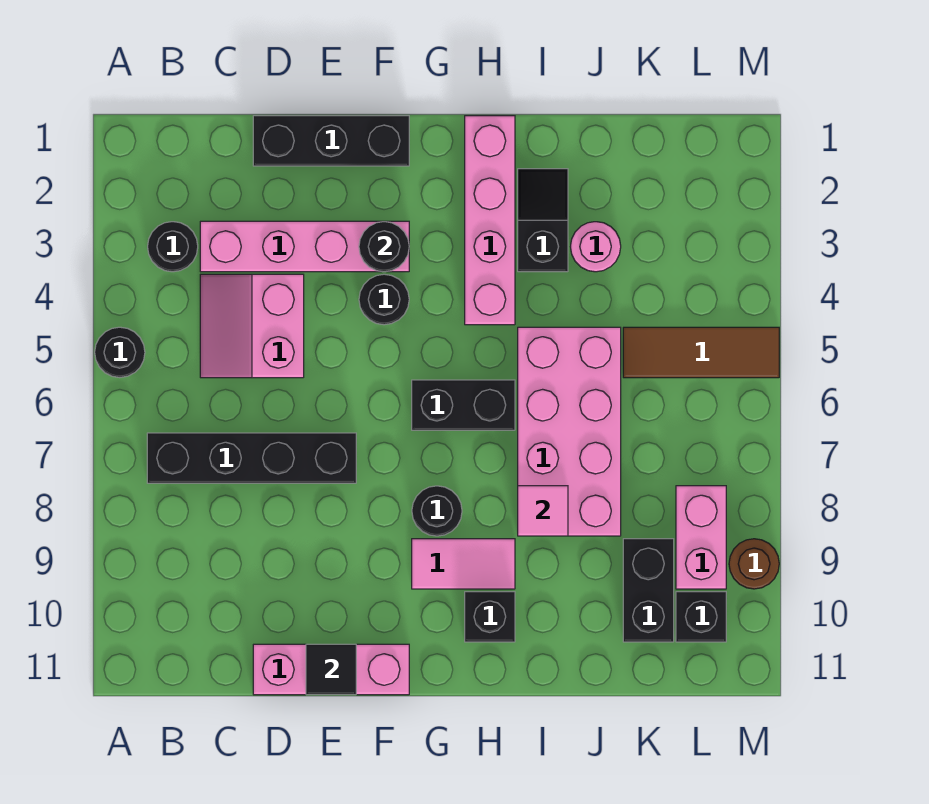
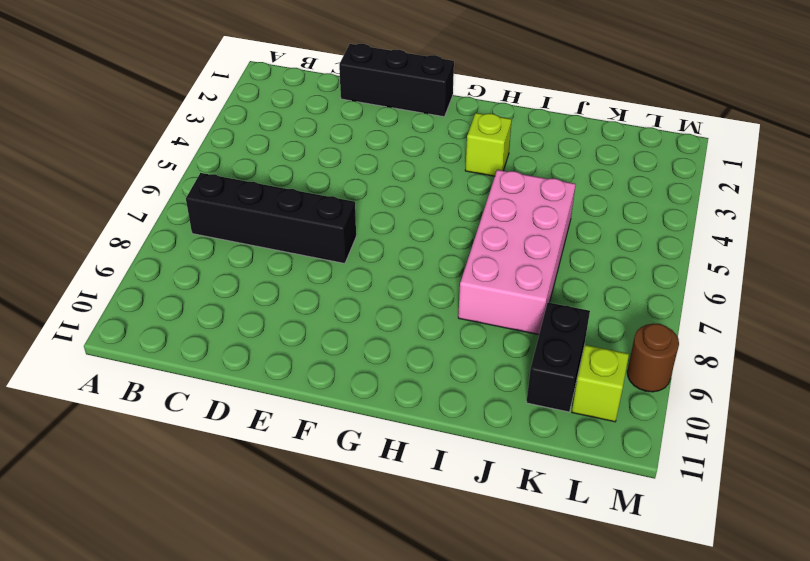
lime brick H3 level 1 -> pink brick H1:H4 level 1
lime brick L10 level 1 -> black brick L10 level 1
none -> black round brick A5 level 1
none -> black round brick B3 level 1
none -> pink brick C3:F3 level 1

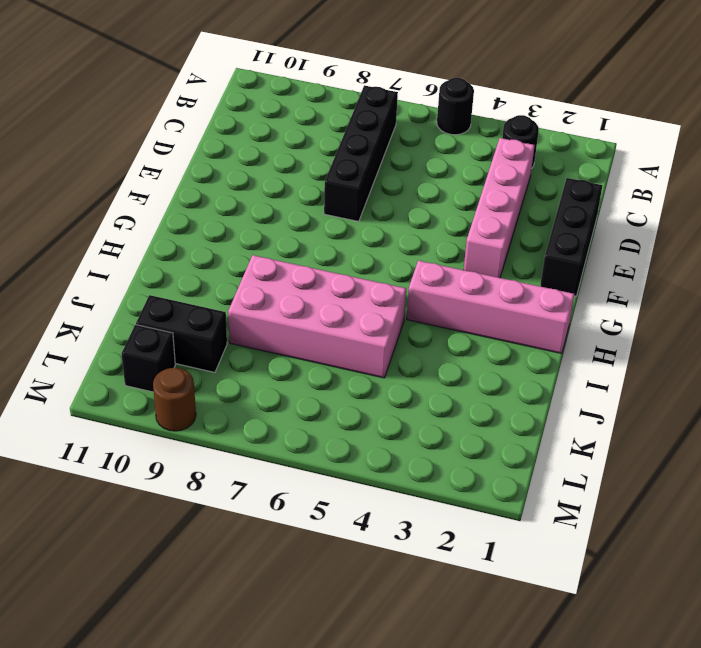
none -> pink slope C4:D5 level 1 top D
none -> pink brick D11:F11 level 1
none -> black round brick F4 level 1

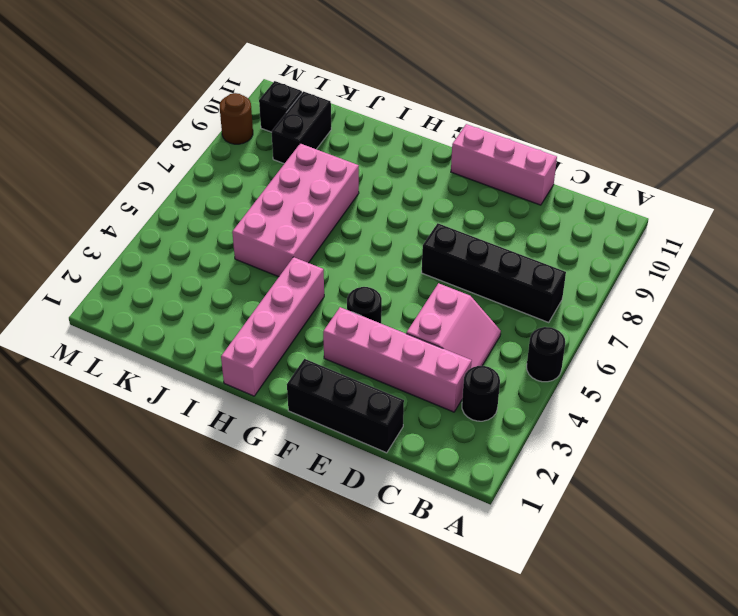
none -> black brick G6:H6 level 1
none -> black round brick G8 level 1
none -> pink tile G9:H9 level 1

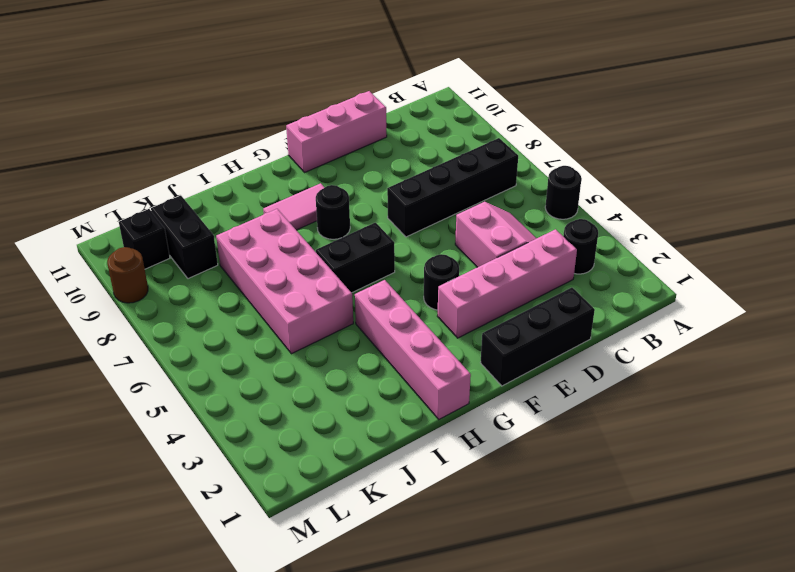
none -> black brick H10 level 1
none -> black slope I2:I3 level 1 top 3
none -> pink round brick J3 level 1

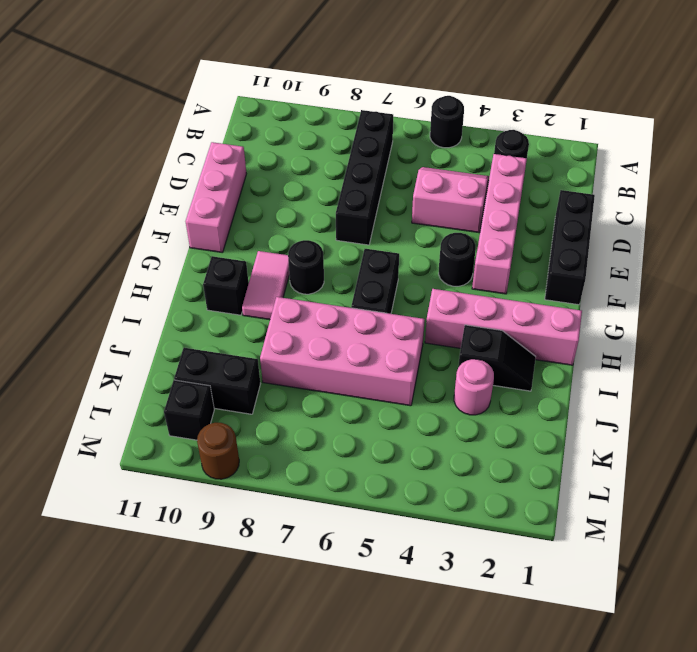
none -> brown tile K5:M5 level 1
none -> pink brick L8:L9 level 1
none -> black tile E11 level 2

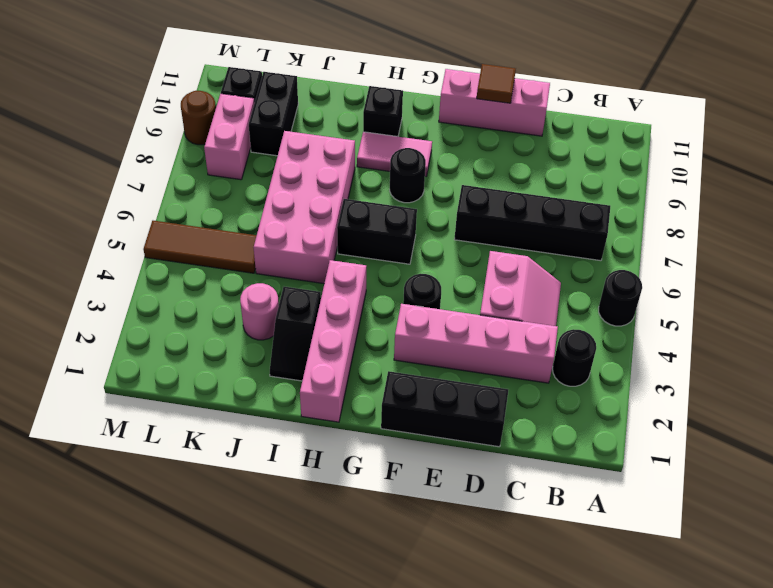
brown tile E11 level 2 -> black tile E11 level 2
none -> black round brick F3 level 2
none -> pink tile I8 level 2

